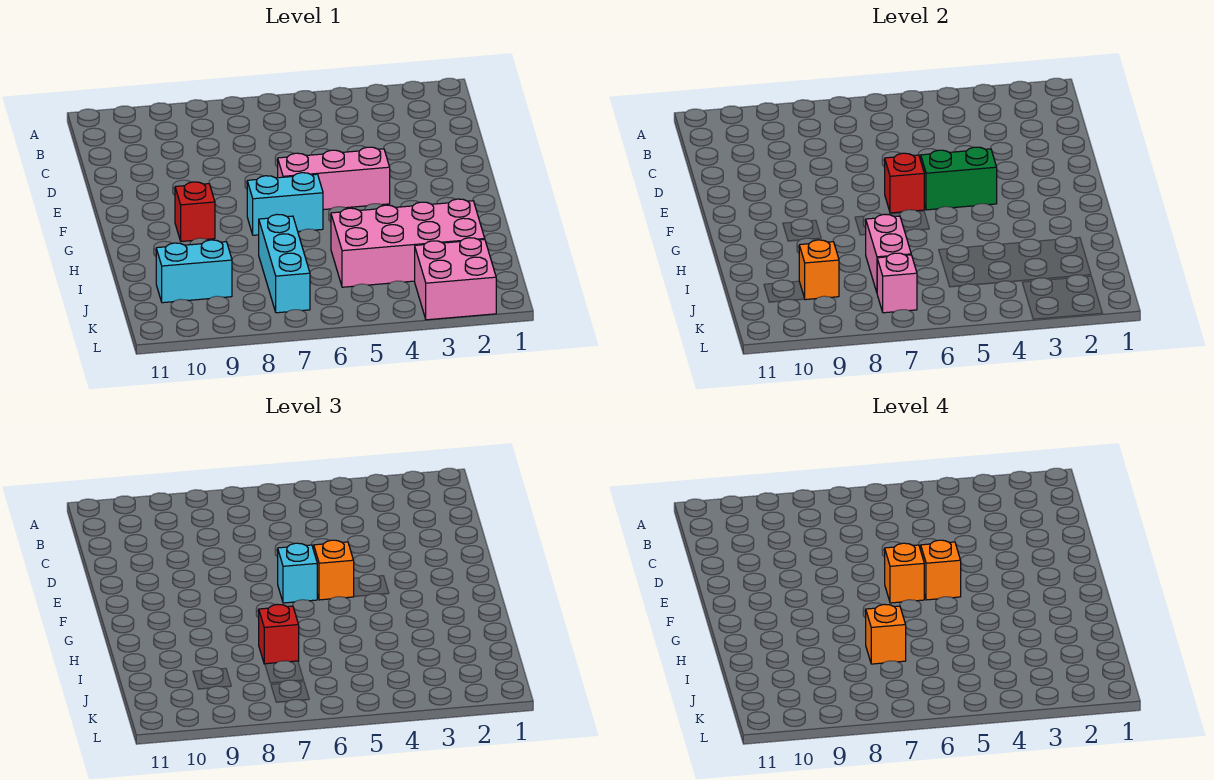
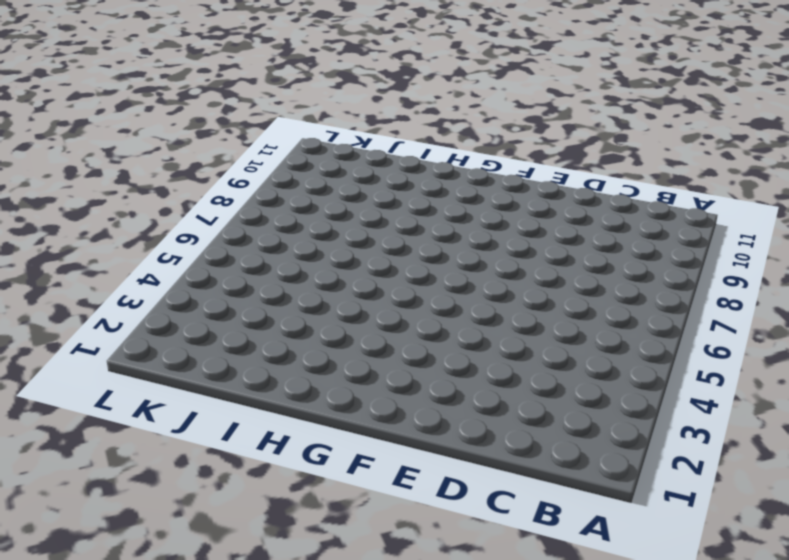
none -> pink brick F4:F6 level 1
none -> cyan brick G6:G7 level 1
none -> red brick G9 level 1

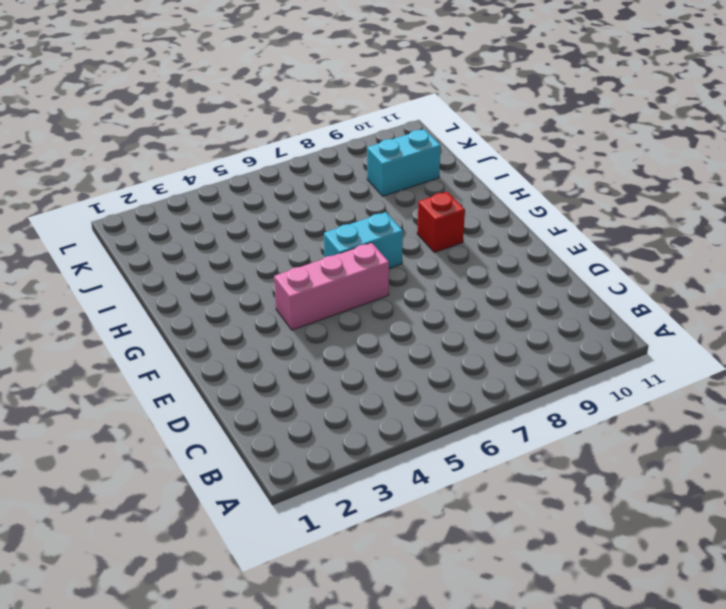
none -> pink brick I2:J5 level 1
none -> cyan brick I7:K7 level 1
none -> pink brick K2:L3 level 1

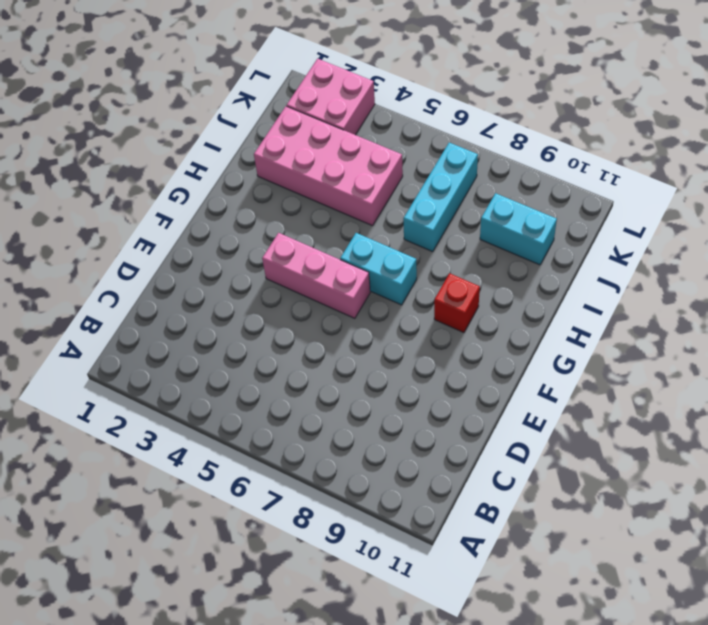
none -> green brick F4:F5 level 2
none -> red brick F6 level 2
none -> pink brick I7:J7 level 2

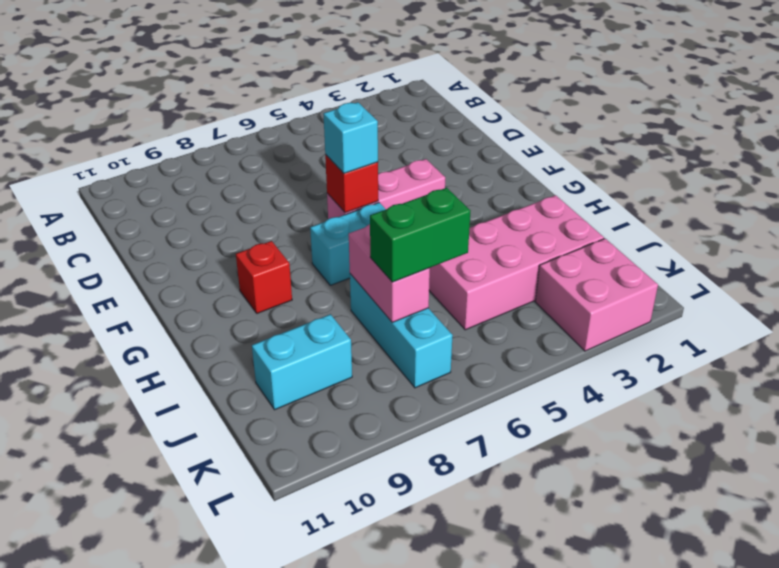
green brick J6:J7 level 3 -> green brick F4:F5 level 2
none -> orange brick J9 level 2
none -> pink brick K7 level 2
none -> orange brick F5 level 3

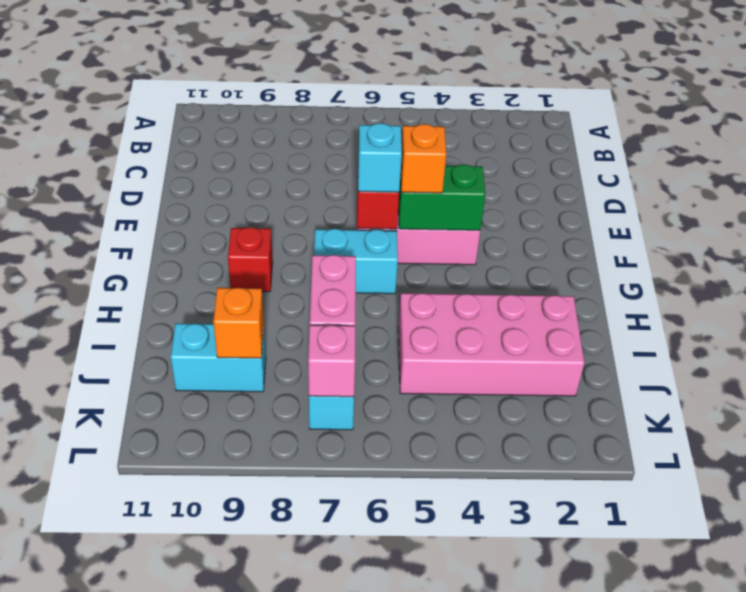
none -> pink brick K2:L3 level 1
none -> red brick I7 level 3
none -> orange brick F5 level 4

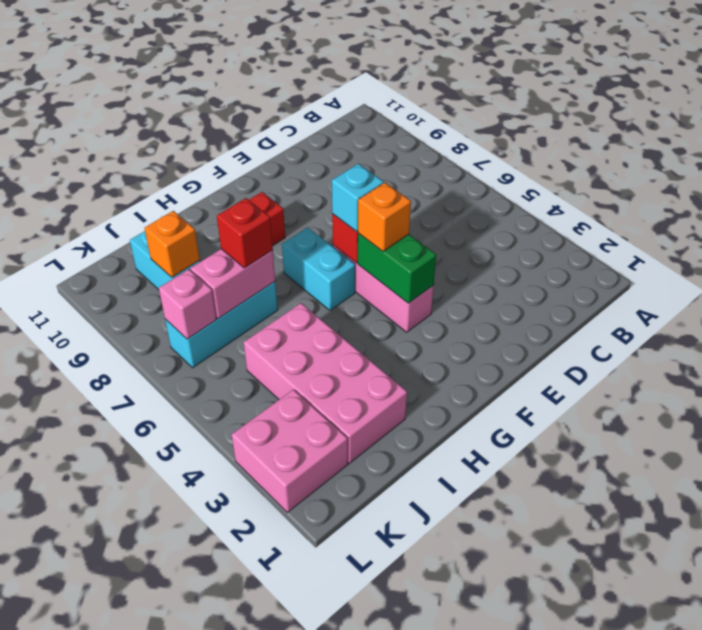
none -> orange brick F5 level 4
none -> orange brick F6 level 4
none -> orange brick I7 level 4

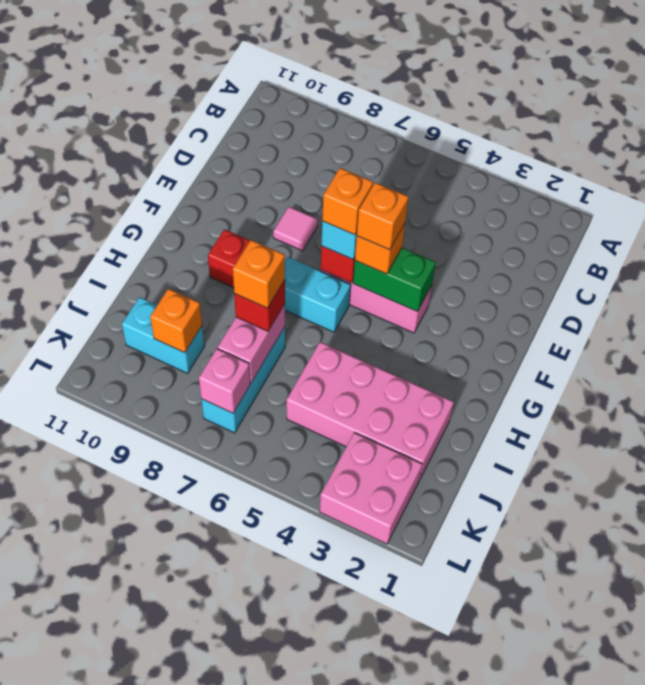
pink tile E8 level 1 -> none

